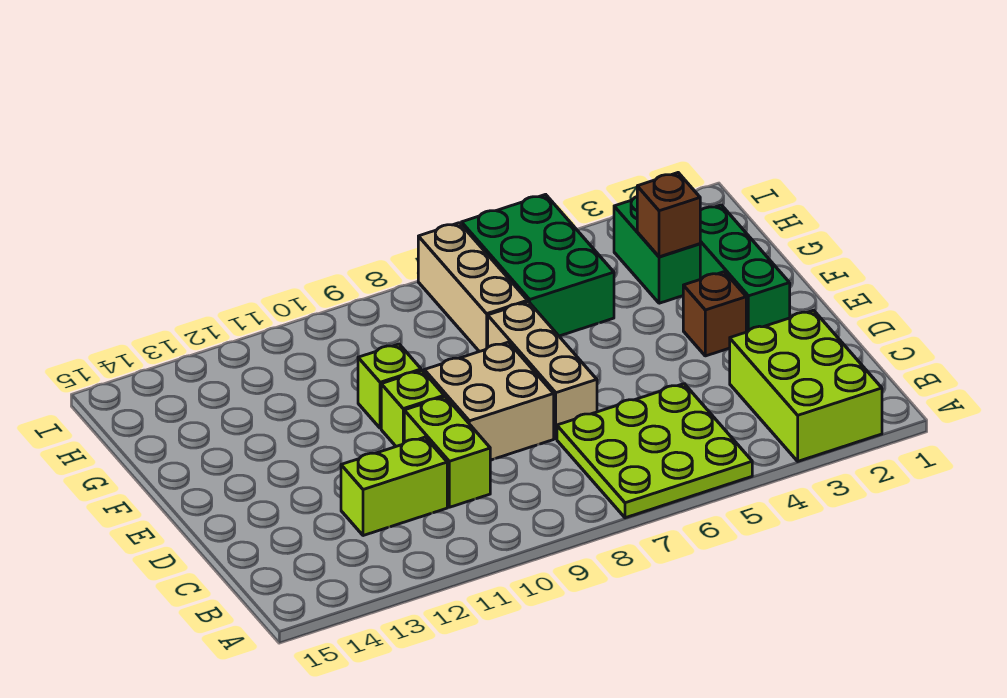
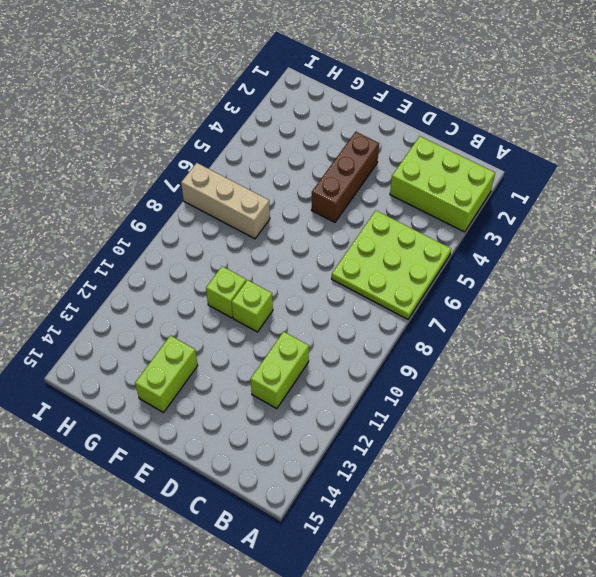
brown brick E3:E5 level 1 -> brown brick E3 level 1
lime brick F13:F14 level 1 -> lime brick C10:D10 level 1
none -> tan brick D7:F7 level 1
none -> tan brick D8:E9 level 1
none -> green brick E2:G2 level 1

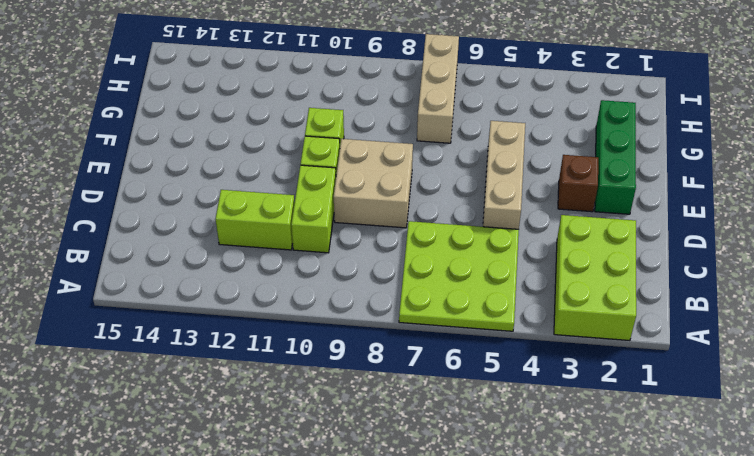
tan brick D5:F5 level 1 -> tan brick D7:F7 level 1
none -> green brick G3:H3 level 1
none -> green brick G5:I6 level 1
none -> brown brick G3 level 2

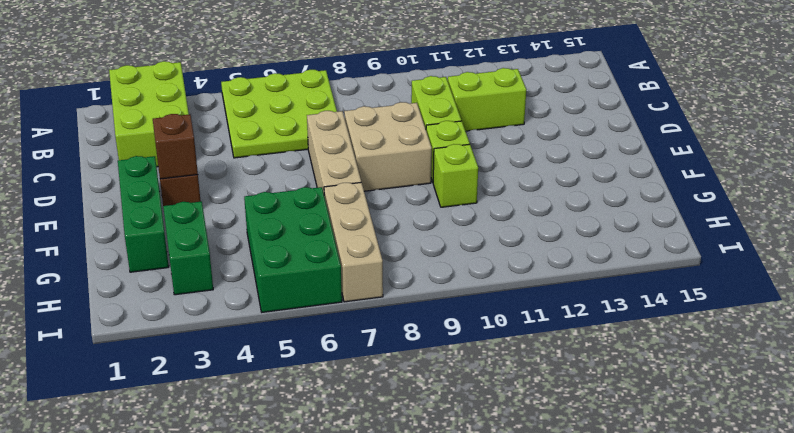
brown brick E3 level 2 -> brown brick G3 level 2

